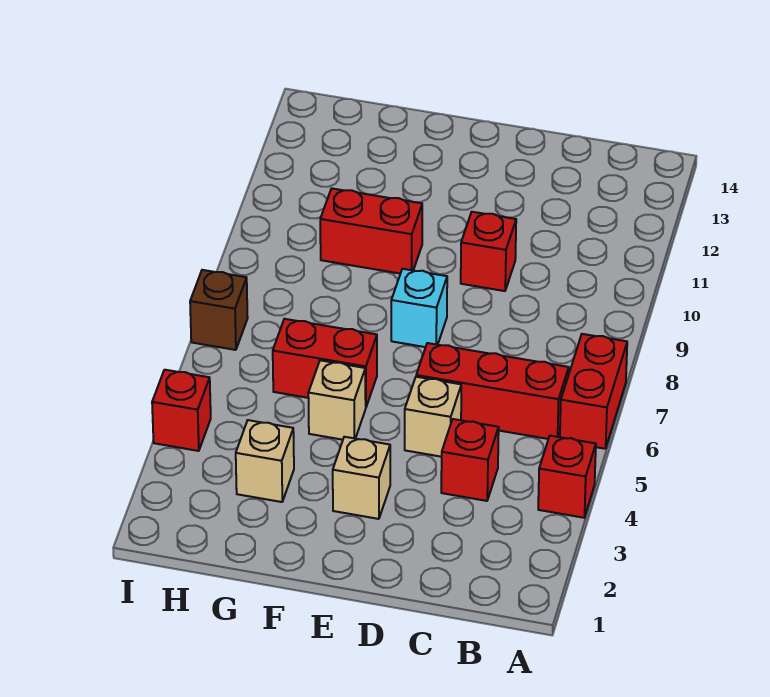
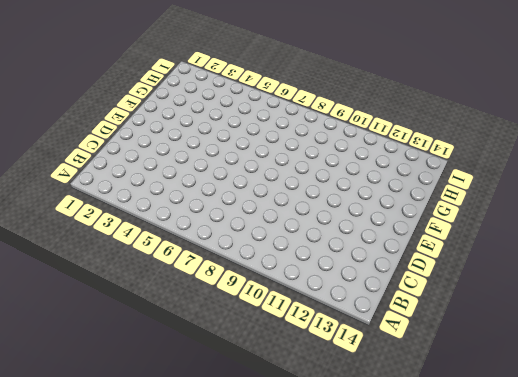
none -> red brick A4 level 1
none -> red brick A6:A7 level 1
none -> red brick B6:D6 level 1

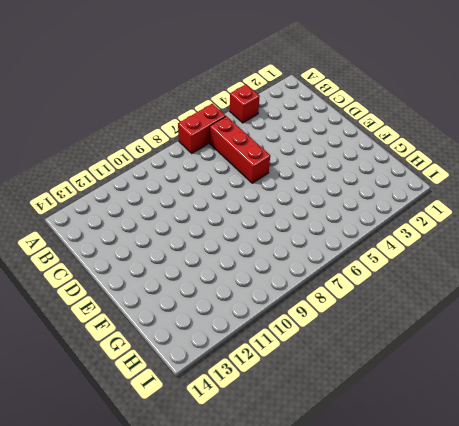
none -> red brick C4 level 1
none -> tan brick D5 level 1
none -> red brick D10 level 1

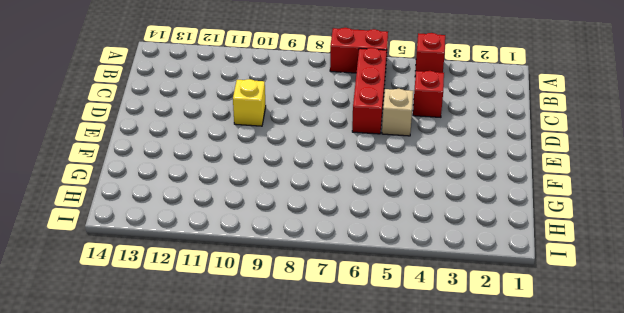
yellow brick D10 level 1 -> red brick D10 level 1
none -> tan brick E3 level 1
none -> cyan brick E8 level 1
none -> tan brick F5 level 1

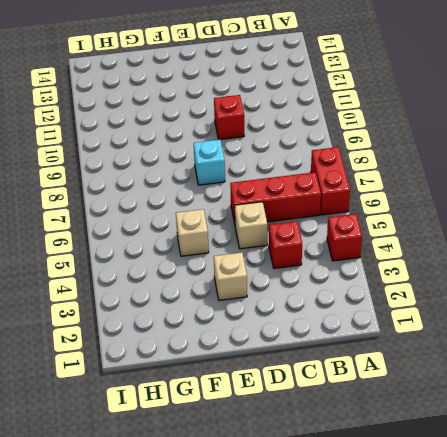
none -> red brick F6:G6 level 1
none -> red brick F10:G10 level 1
none -> tan brick G3 level 1

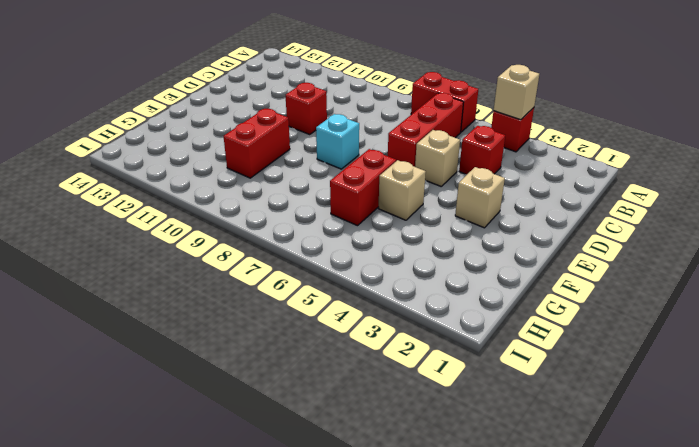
tan brick A4 level 2 -> tan brick G3 level 1
none -> red brick I4 level 1
none -> brown brick I7 level 1

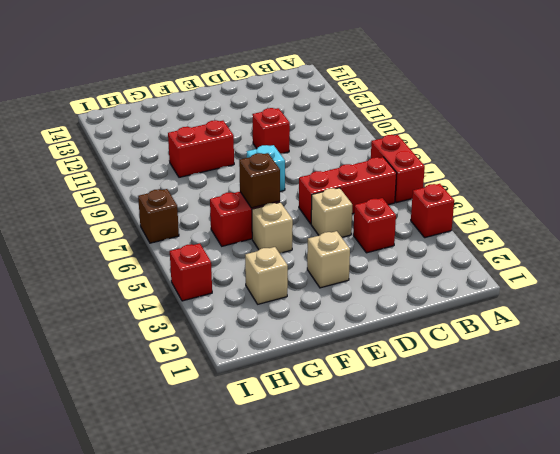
brown brick F6 level 2 -> none

